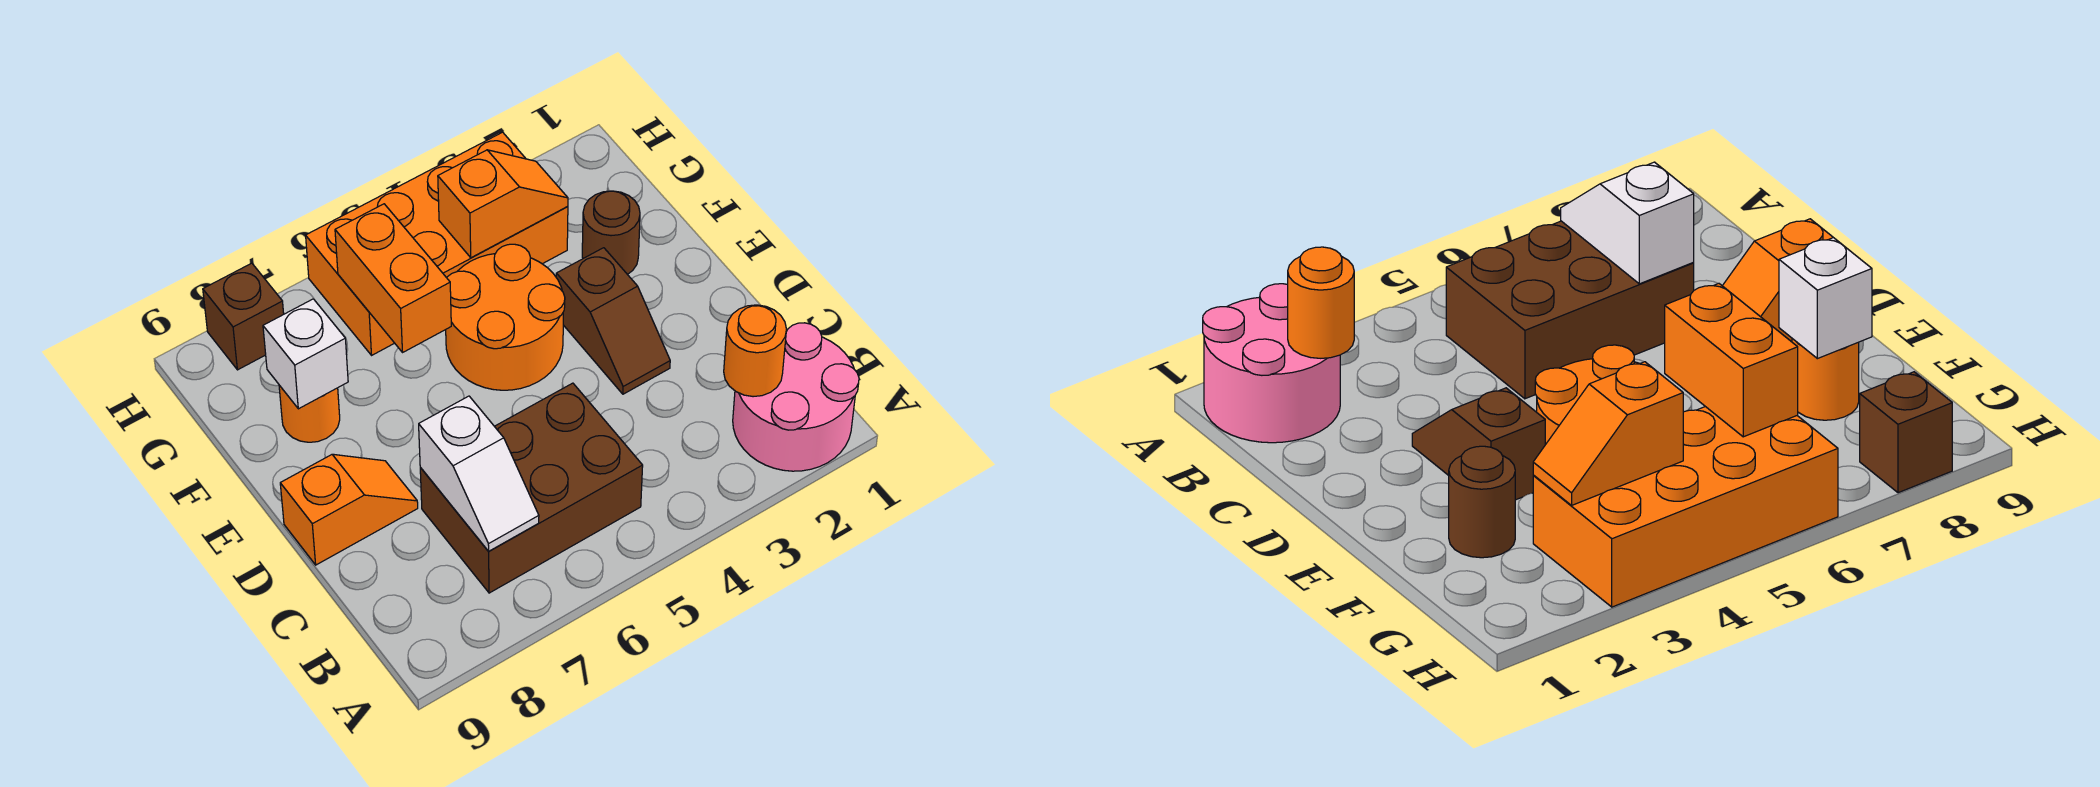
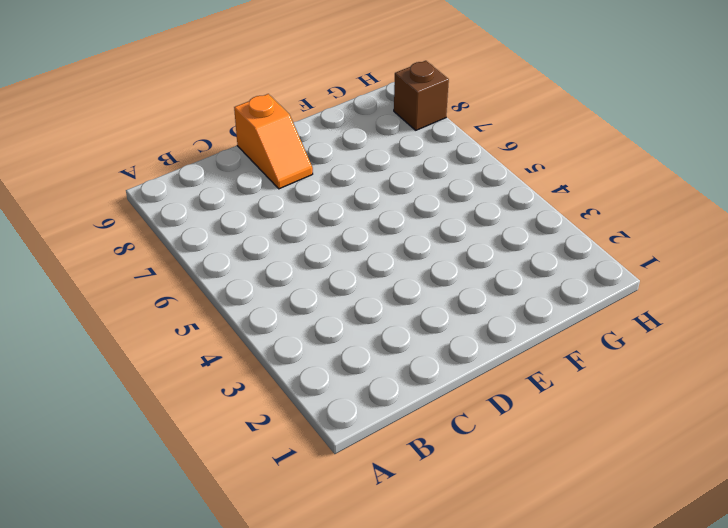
none -> pink round brick A1:B2 level 1
none -> brown brick B5:C7 level 1
none -> brown slope D3:E3 level 1 top E

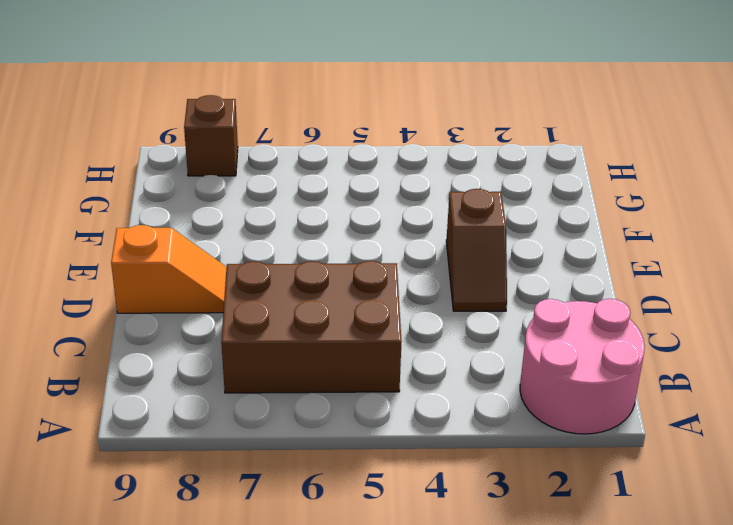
none -> orange round brick E4:F5 level 1
none -> brown round brick F2 level 1
none -> orange round brick F8 level 1

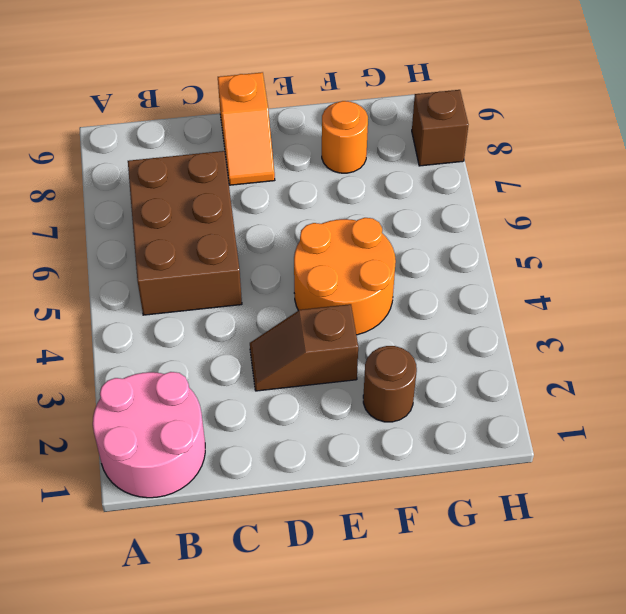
none -> orange brick G3:H6 level 1
none -> orange round brick B2 level 2
none -> white slope B7:C7 level 2 top C

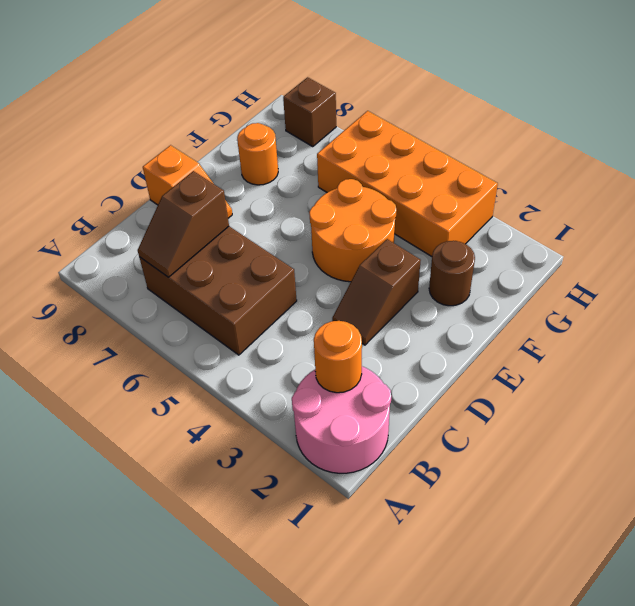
brown slope B7:C7 level 2 top C -> white slope B7:C7 level 2 top C
none -> orange brick F6:G6 level 2
none -> white brick F8 level 2
none -> orange slope G3:G4 level 2 top 4

